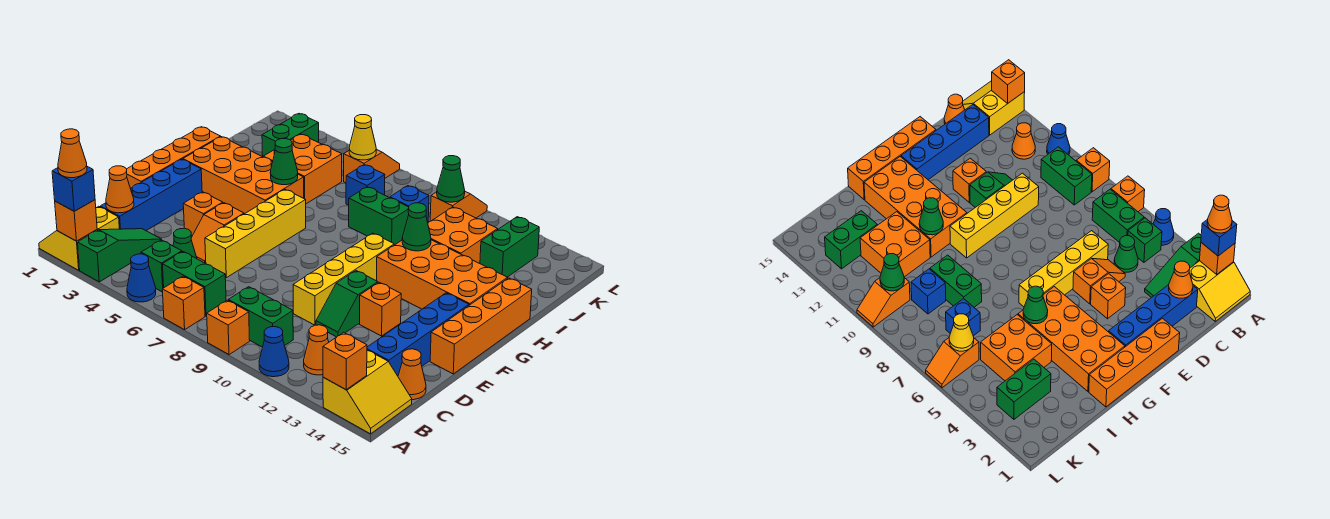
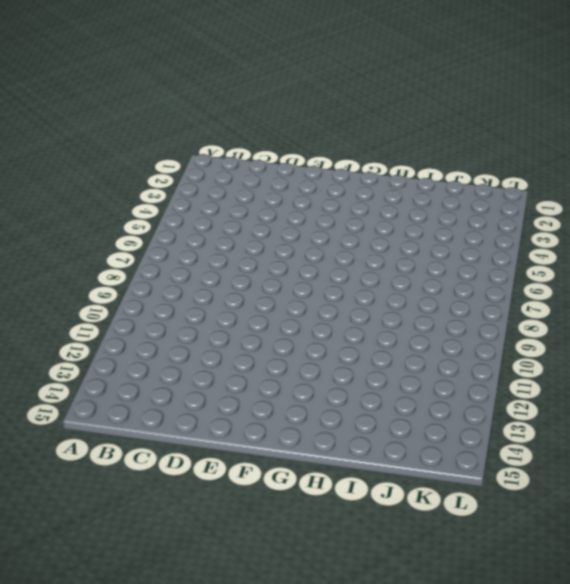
none -> yellow slope A1:B2 level 1 top 2
none -> green slope A3:C3 level 1 top A
none -> blue cone A5 level 1
none -> orange brick A7 level 1

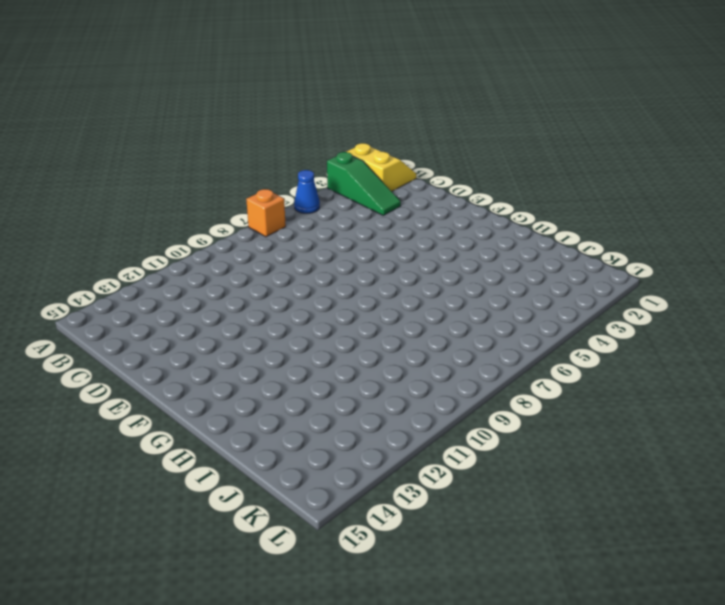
none -> orange brick A9 level 1
none -> blue cone A11 level 1
none -> yellow slope A14:B15 level 1 top 14
none -> green brick B5 level 1

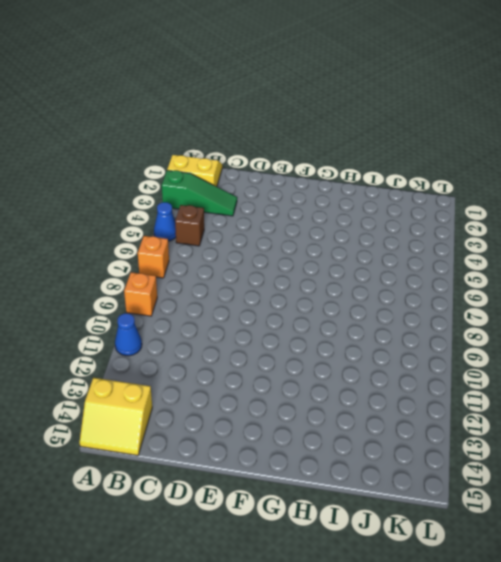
brown brick B5 level 1 -> green brick B5 level 1
none -> green brick B6:B7 level 1
none -> green brick B9:B10 level 1
none -> orange cone B12 level 1
none -> blue brick C2:F2 level 1

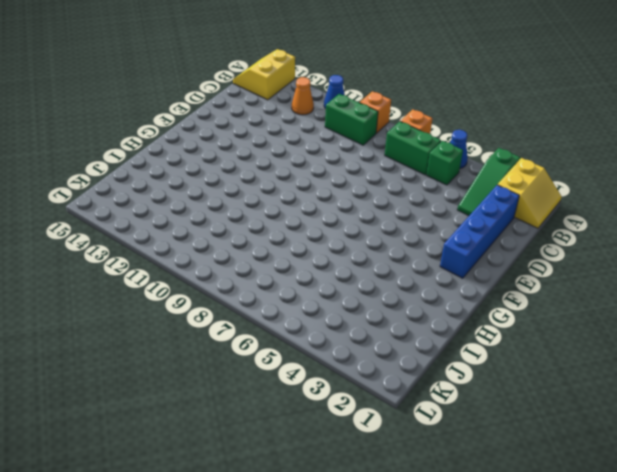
none -> green cone C5 level 1
none -> blue brick C14:F14 level 1
none -> orange cone C15 level 1
none -> orange slope D5:E5 level 1 top E

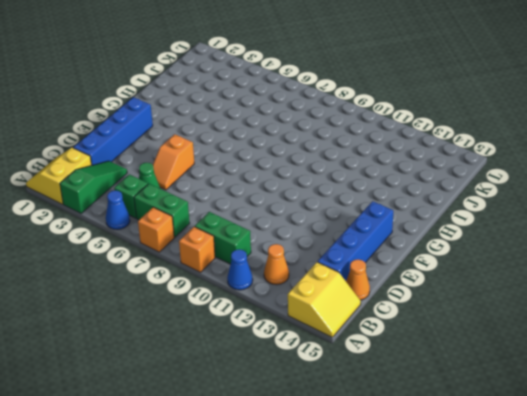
none -> yellow brick D6:G6 level 1
none -> yellow brick D10:G10 level 1
none -> green slope D11:E11 level 1 top E
none -> orange brick E1:H1 level 1

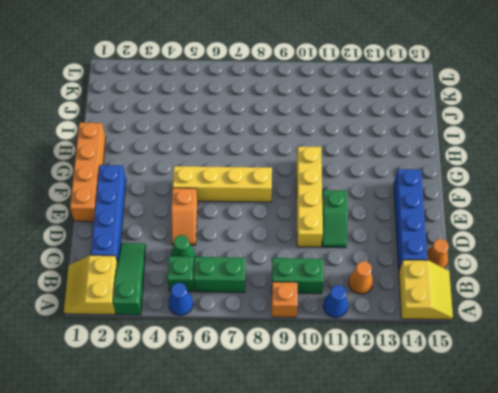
yellow brick F5:F8 level 1 -> yellow brick D6:G6 level 1
none -> orange brick A7 level 1
none -> orange brick E4 level 1
none -> orange brick E12 level 1
none -> orange brick E15:H15 level 1

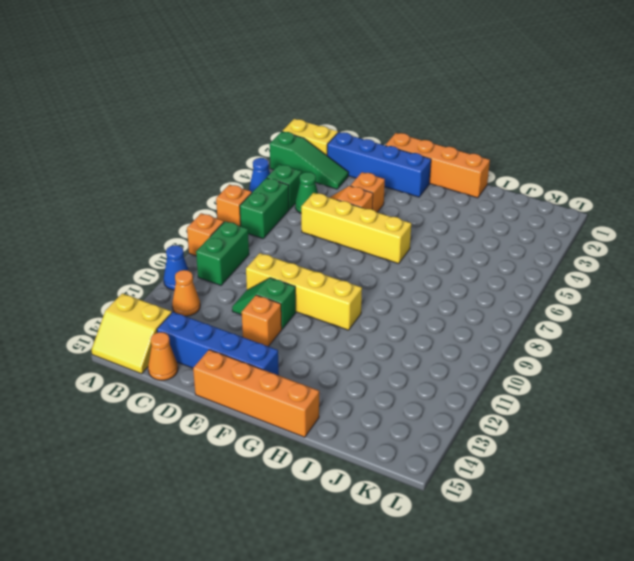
none -> orange brick G2:H5 level 1
none -> orange brick G11:H14 level 1
none -> orange brick I4:J5 level 1
none -> green brick I8:I9 level 1

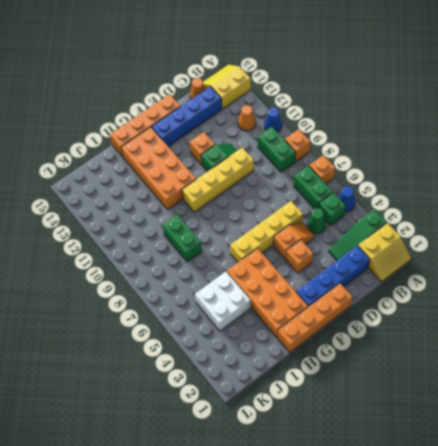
white brick I4:J5 level 1 -> orange brick I4:J5 level 1
none -> orange brick I11:J12 level 1
none -> green brick J3:K3 level 1
none -> blue brick J7 level 1
none -> blue brick J9 level 1

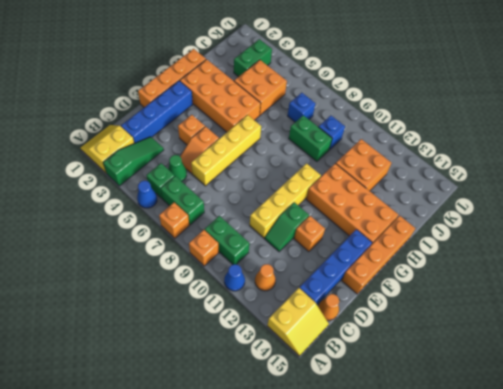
none -> green brick J13:K13 level 1
none -> orange slope K6:L6 level 1 top K
none -> orange slope K10:L10 level 1 top K
none -> orange brick A2 level 2

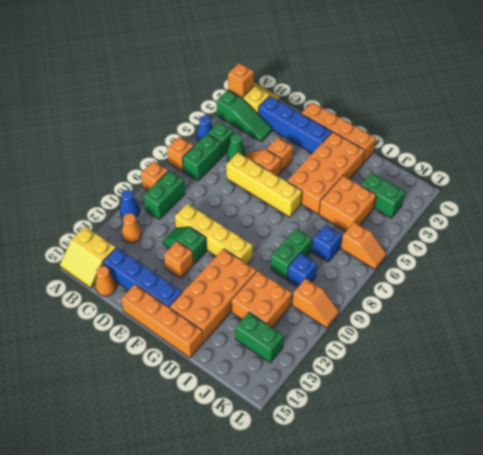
none -> orange brick A14 level 2
none -> orange cone C2 level 2
none -> green cone H5 level 2
none -> green cone H11 level 2

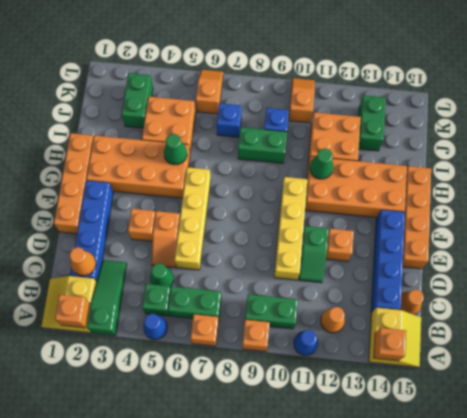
none -> yellow cone K6 level 2
none -> green cone K10 level 2
none -> blue brick A2 level 3
none -> orange cone A2 level 4

